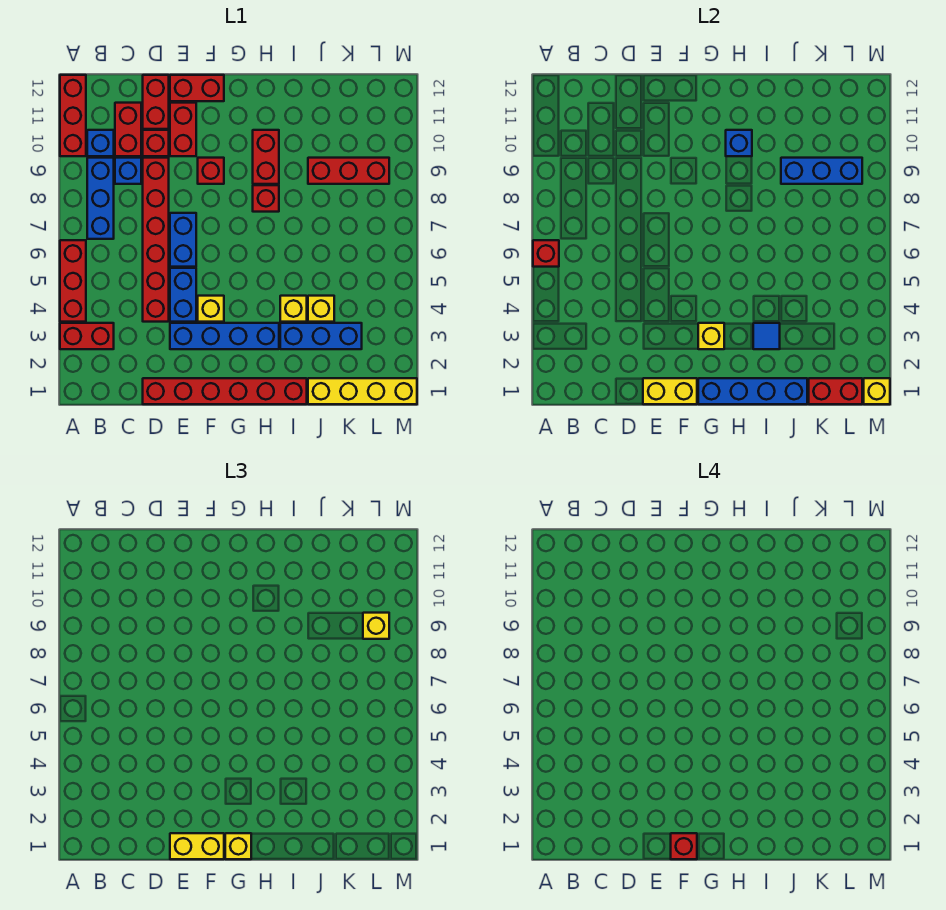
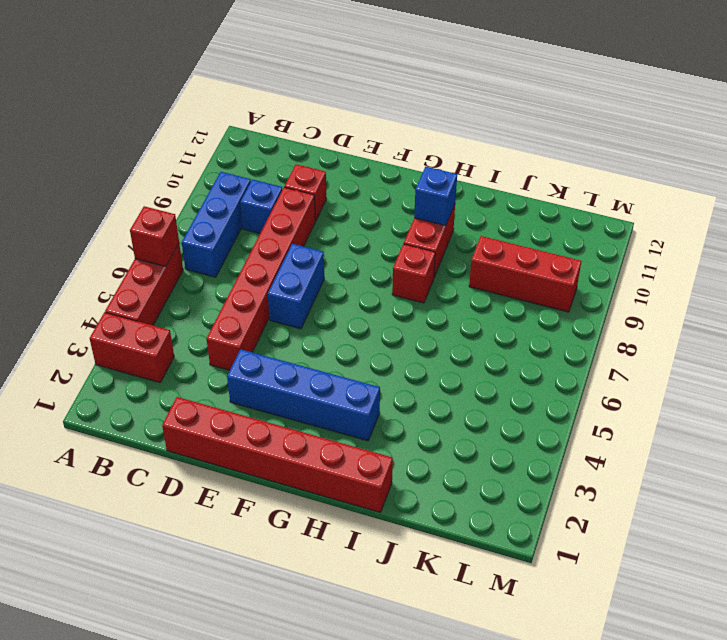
none -> red brick A10:A12 level 1
none -> blue brick B10 level 1
none -> red brick C10:C11 level 1
none -> red brick D11:D12 level 1

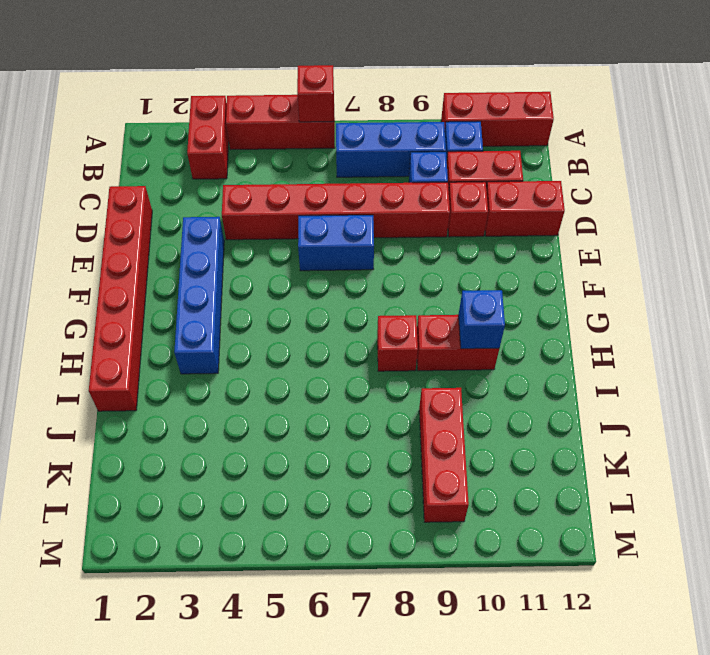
none -> blue brick E4:E5 level 1
none -> red brick E10:E11 level 1
none -> red brick E12:F12 level 1
none -> yellow brick F4 level 1

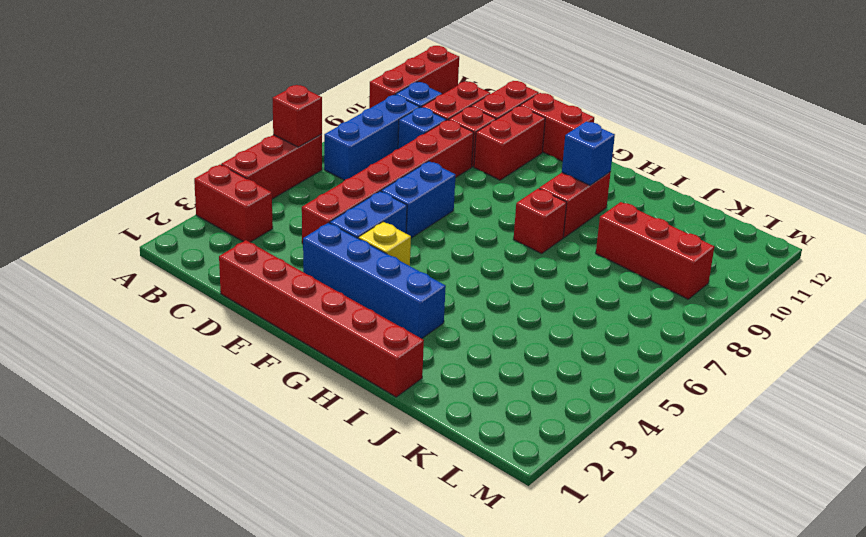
none -> red brick F9 level 1
none -> blue brick I3:K3 level 1
none -> yellow brick I4 level 1
none -> yellow brick J1:M1 level 1

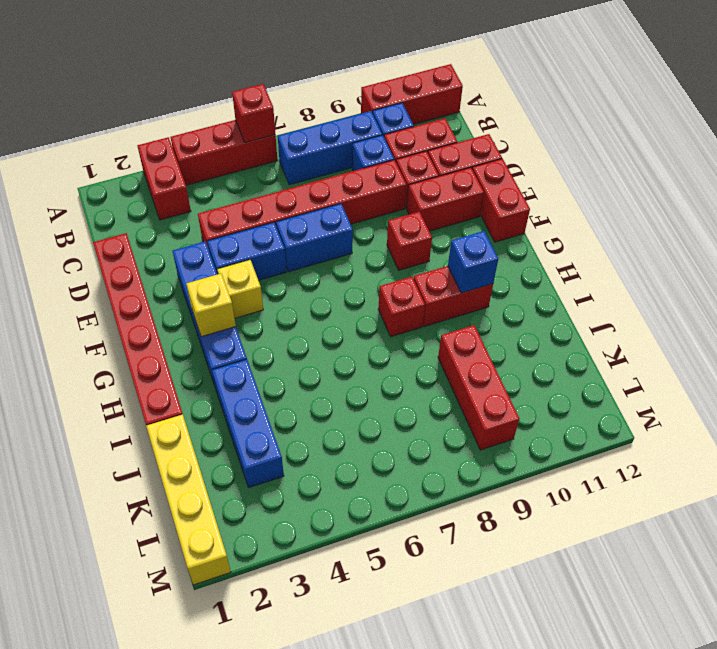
none -> yellow brick I4 level 1
none -> yellow brick J4 level 1
none -> yellow brick E1:F1 level 2
none -> blue brick G1:J1 level 2

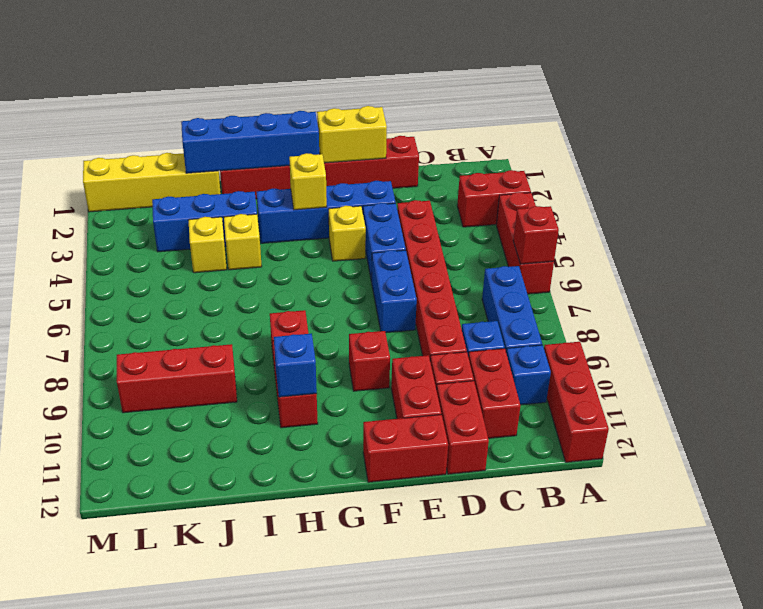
none -> blue tile I3 level 2
none -> blue brick J9:L9 level 2
none -> red brick K1:L1 level 2
none -> yellow brick M1 level 2

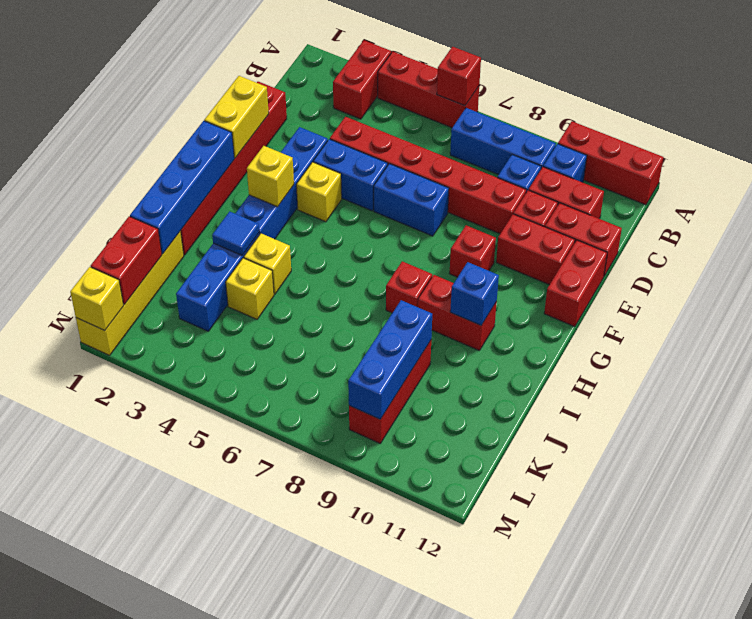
none -> yellow brick E1:F1 level 3
none -> yellow brick G1 level 3
none -> yellow brick L9 level 3
none -> red brick F1 level 4

